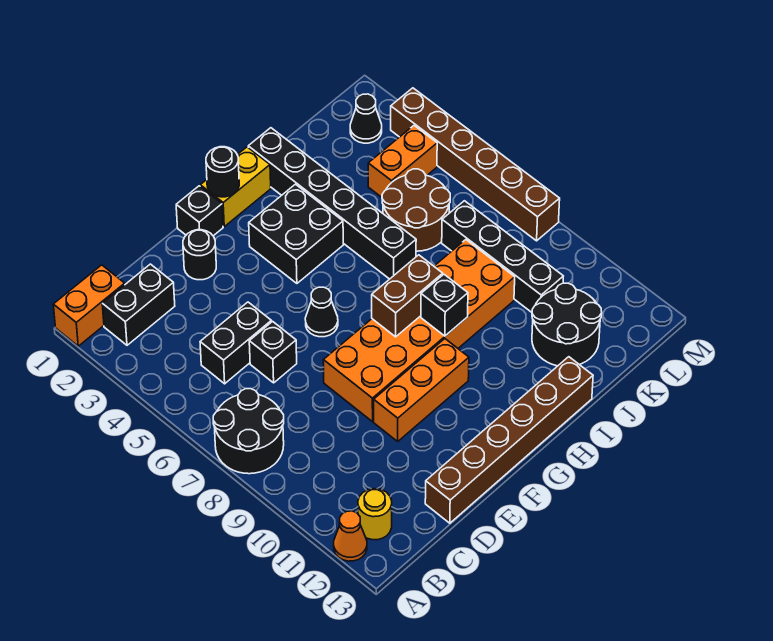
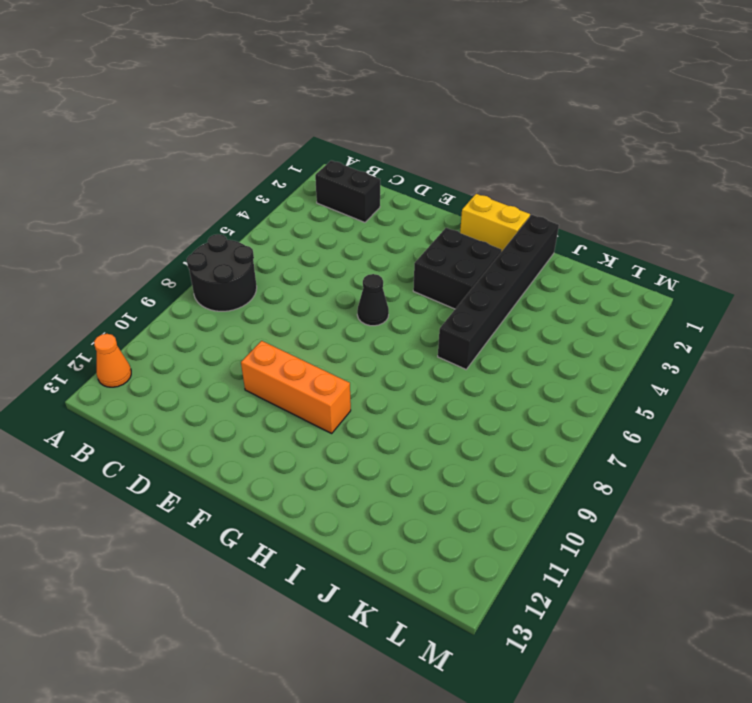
none -> orange brick A1:B1 level 1
none -> yellow round brick B12 level 1
none -> black brick C5:D5 level 1

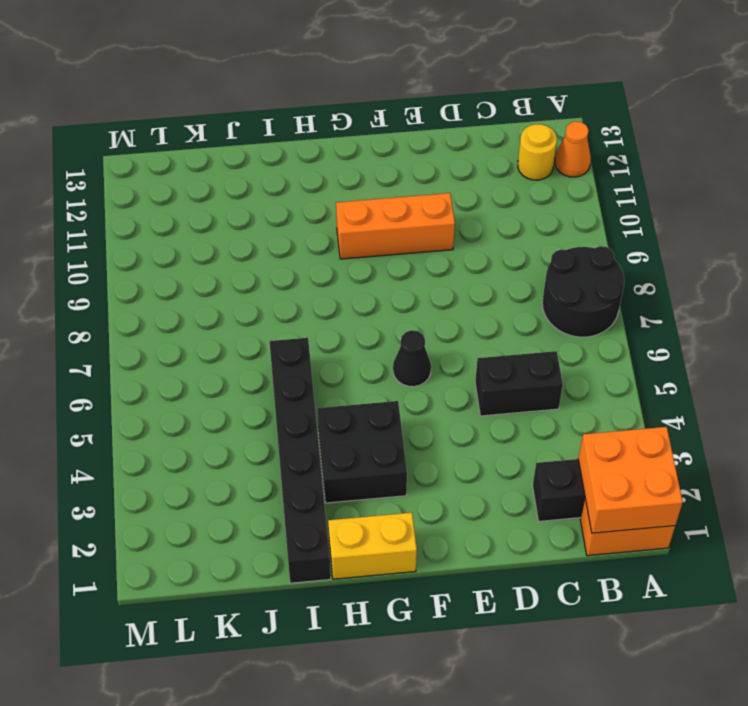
orange brick A1:B2 level 2 -> none
none -> black brick D6 level 1
none -> brown brick D13:I13 level 1
none -> black round brick E2 level 1

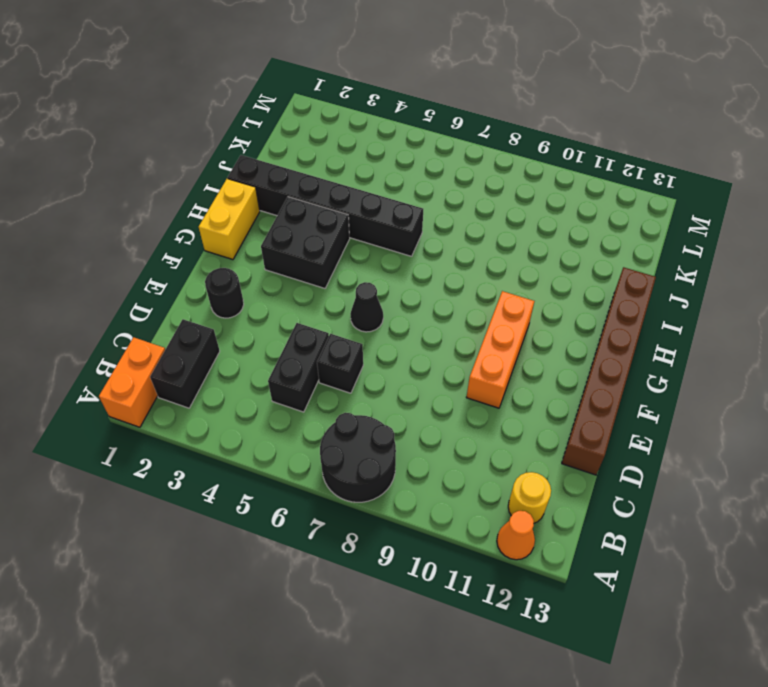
none -> orange brick E8:J9 level 1
none -> black brick F1 level 1
none -> brown round brick J5:K6 level 1

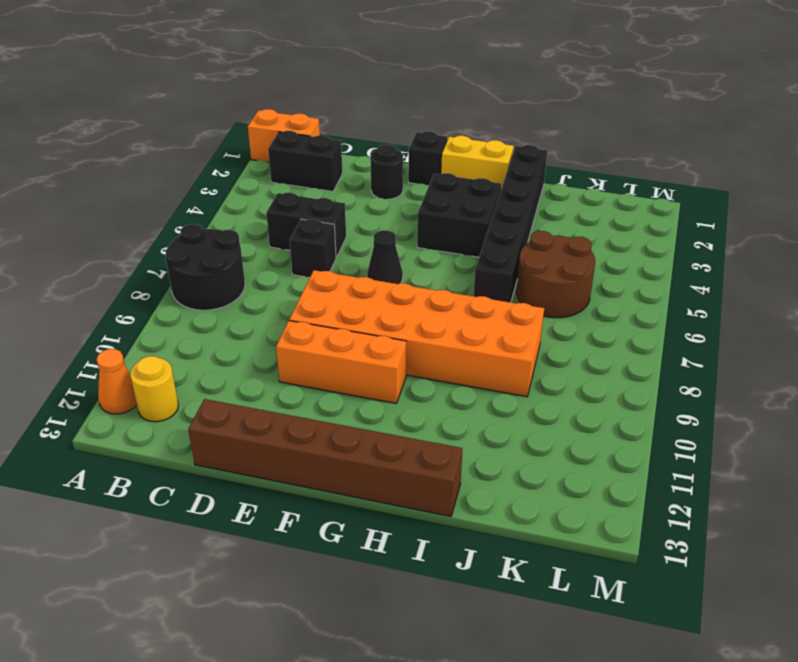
none -> black round brick J11:K12 level 1
none -> orange brick K4:L4 level 1
none -> black brick K7:K10 level 1

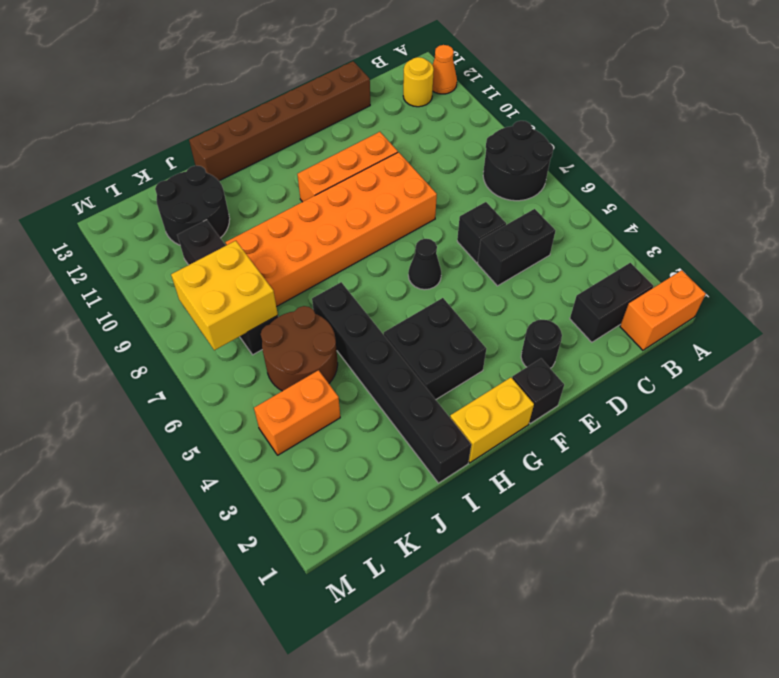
yellow brick K7:L8 level 2 -> none
none -> black cone L2 level 1
none -> brown brick M3:M8 level 1
none -> black round brick G1 level 2

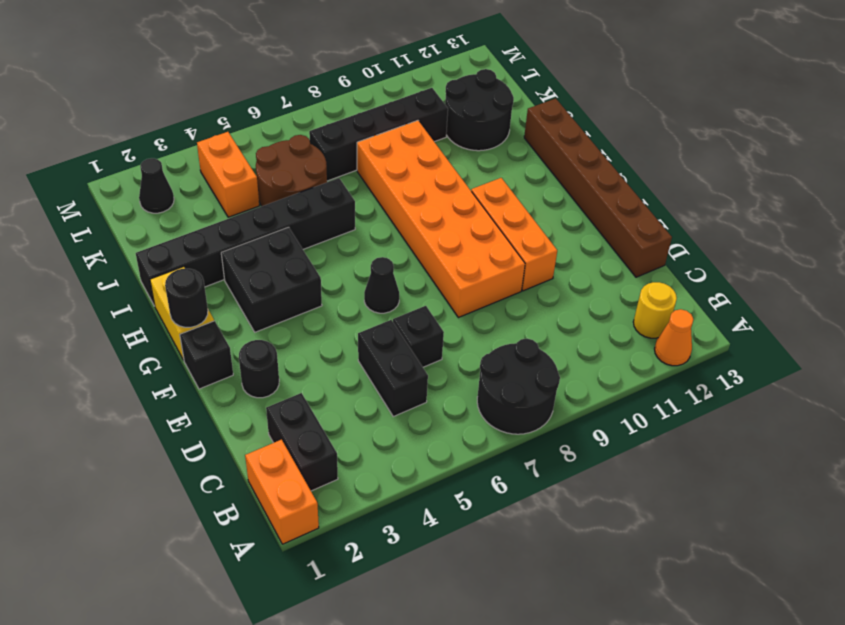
none -> brown brick M3:M8 level 1
none -> brown brick G8:H8 level 2
none -> black brick H9 level 2

